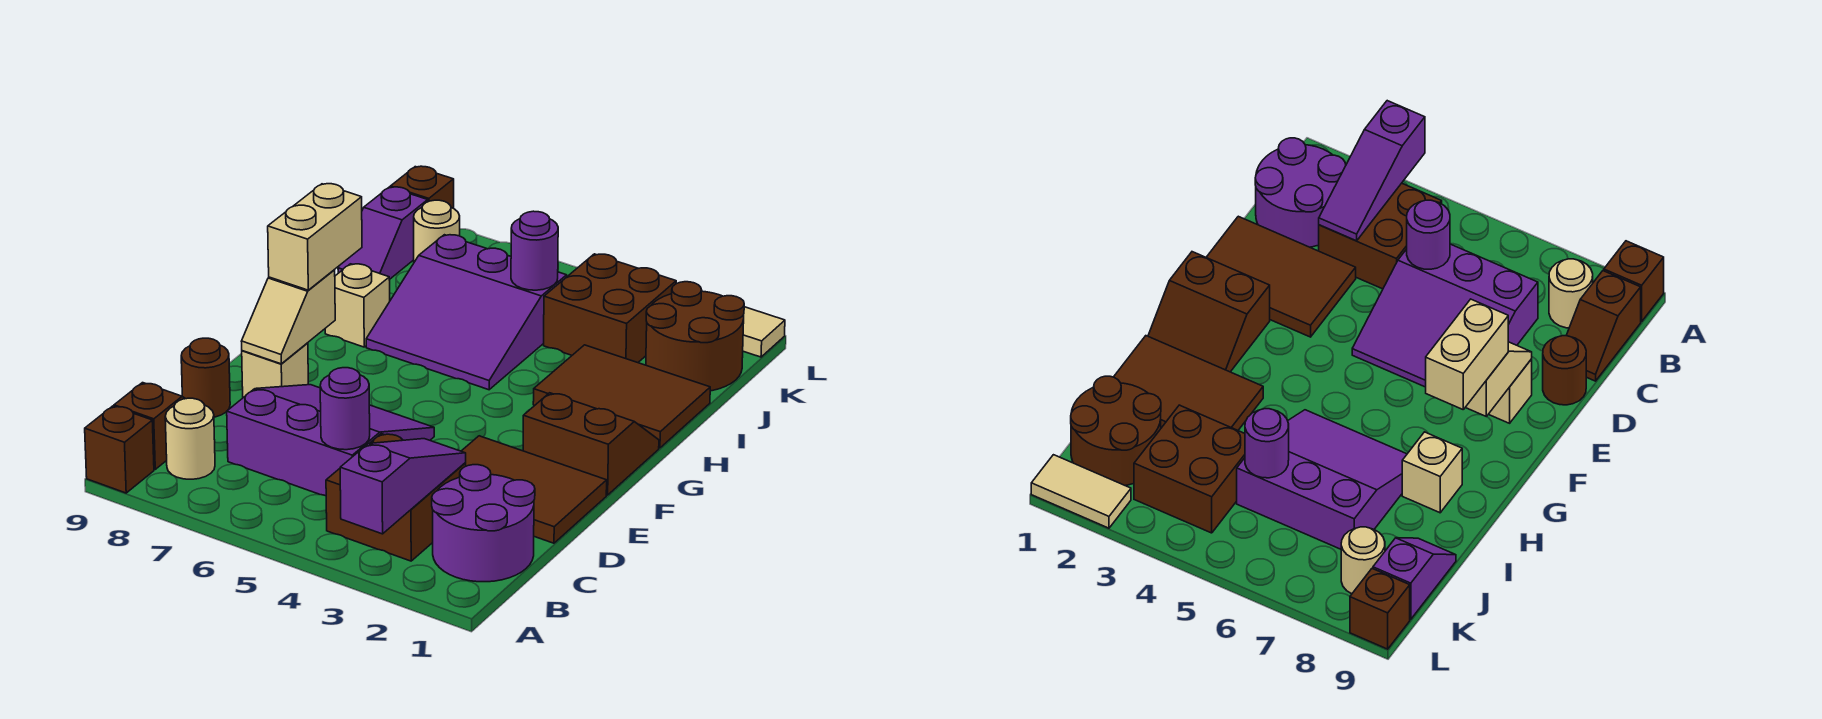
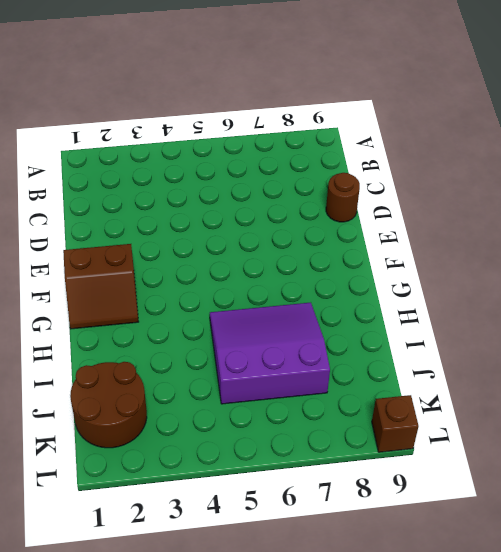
none -> brown brick A9 level 1
none -> purple round brick B1:C2 level 1
none -> brown brick B3:C4 level 1

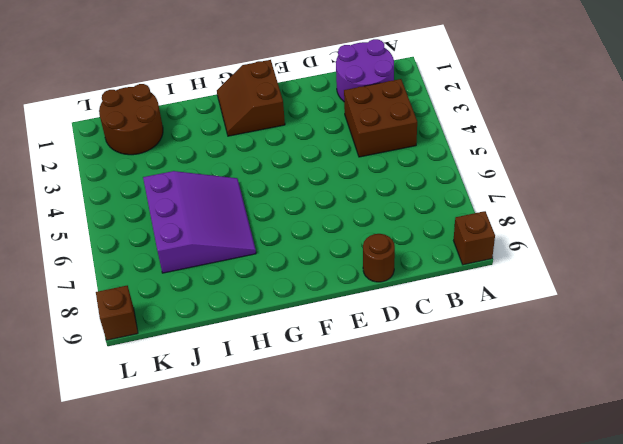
none -> tan round brick B8 level 1
none -> brown slope B9:C9 level 1 top B
none -> purple slope C5:E7 level 1 top C

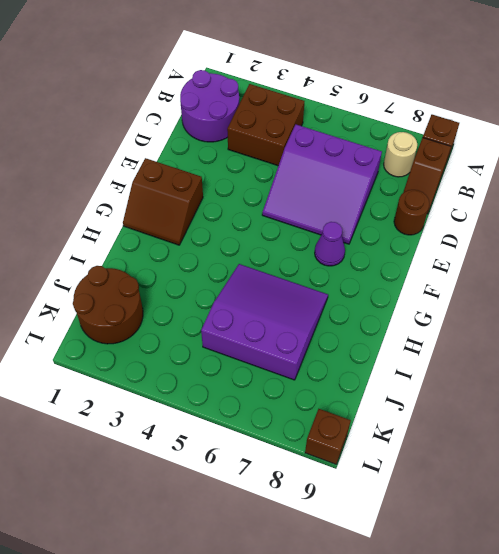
purple cone F7 level 1 -> none
none -> brown tile D1:E3 level 1
none -> tan brick E8 level 1
none -> brown tile H1:I3 level 1

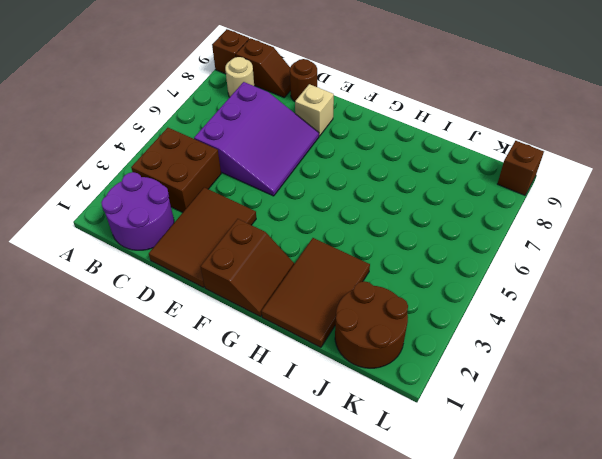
none -> purple slope H5:J7 level 1 top J
none -> tan brick H8 level 1
none -> brown brick J3:K4 level 1

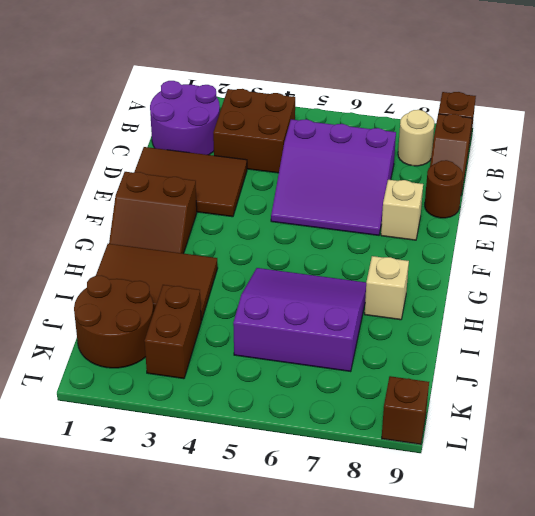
brown brick J3:K3 level 1 -> brown brick J3:K4 level 1
none -> purple slope J9:K9 level 1 top K
none -> tan round brick K8 level 1
none -> tan tile L1:L2 level 1

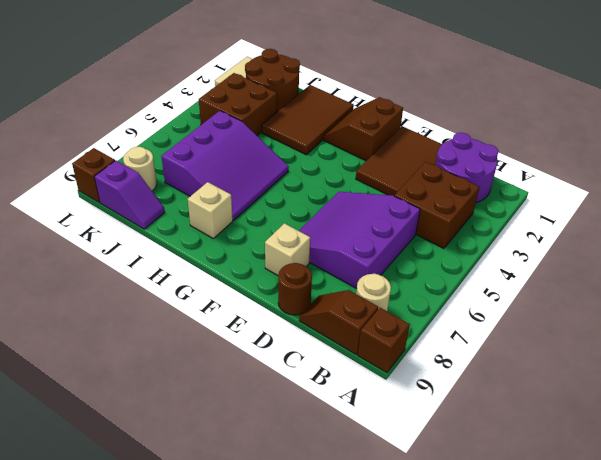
none -> purple slope A3:C3 level 2 top A
none -> purple round brick C5 level 2
none -> tan slope E8:F8 level 2 top F

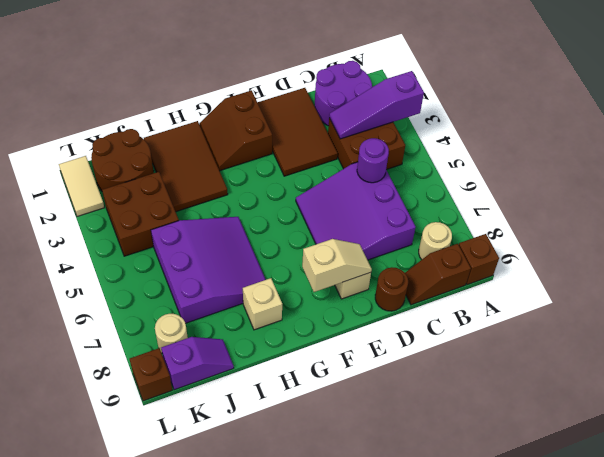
none -> purple round brick J5 level 2
none -> tan brick F8:G8 level 3

